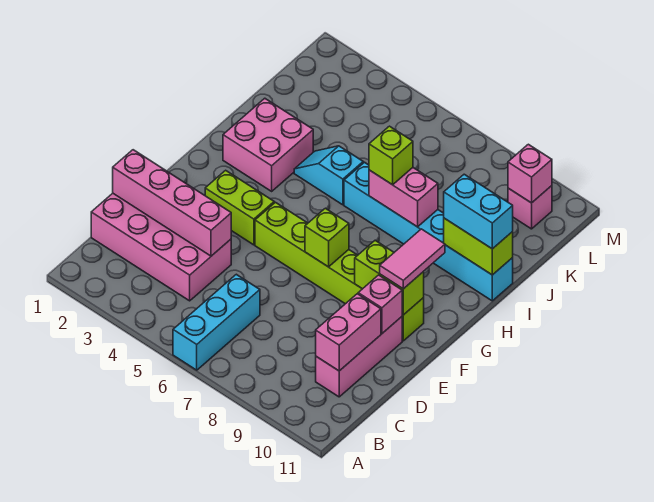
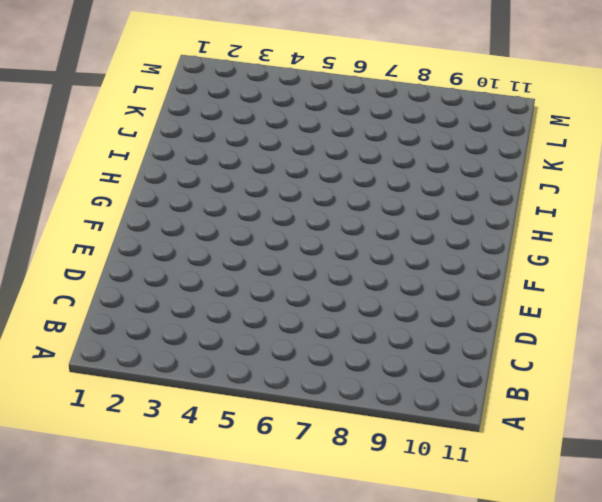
none -> cyan brick A6:C6 level 1
none -> pink brick C1:D4 level 1
none -> pink brick C10:E10 level 1

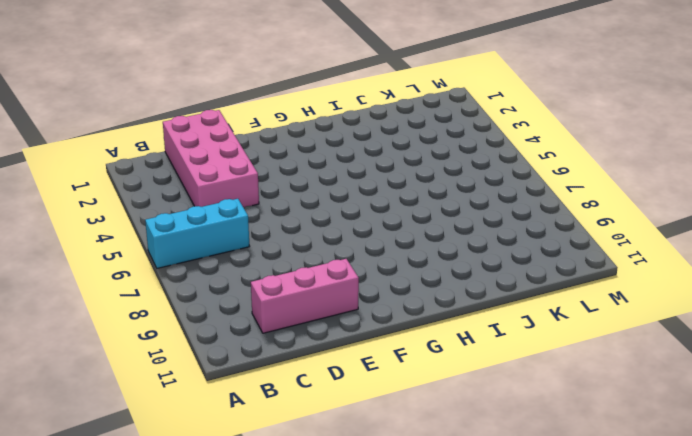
none -> lime brick F3:F4 level 1
none -> lime brick F5:F10 level 1
none -> pink brick H2:I3 level 1

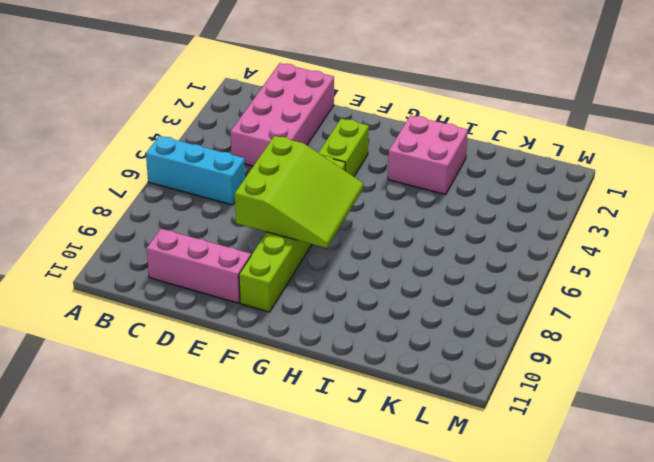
lime slope E6:G8 level 2 top E -> lime brick F7 level 2
none -> cyan slope I4:I5 level 1 top 5
none -> cyan brick I6:I11 level 1
none -> pink brick L10 level 1

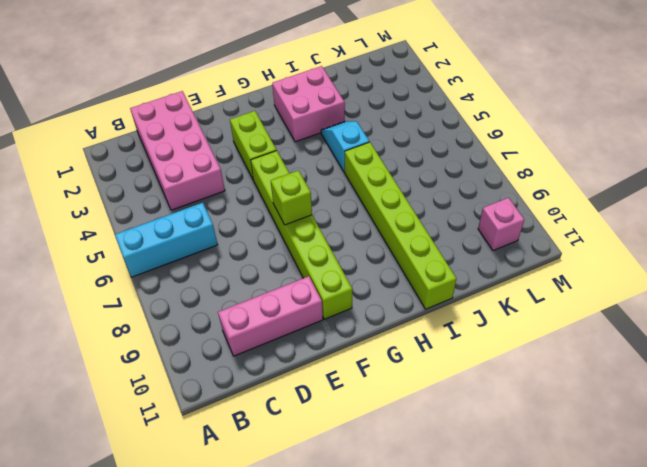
lime brick I6:I11 level 1 -> cyan brick I6:I11 level 1
none -> pink brick C10:D10 level 2
none -> pink brick D1:D4 level 2
none -> pink brick E10 level 2

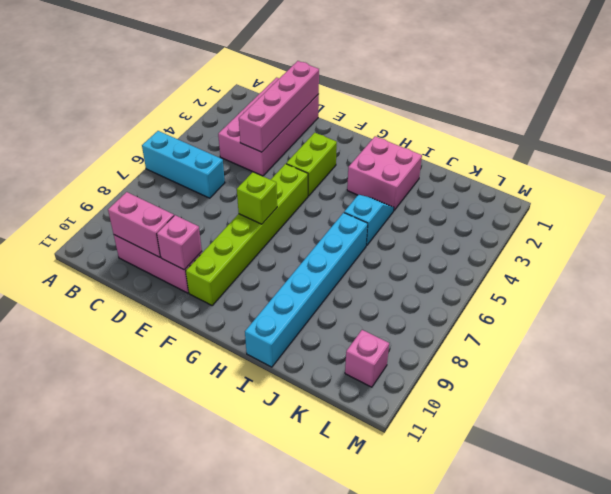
none -> lime brick F9:F10 level 2
none -> pink brick I7:I8 level 2
none -> lime brick I10:I11 level 2

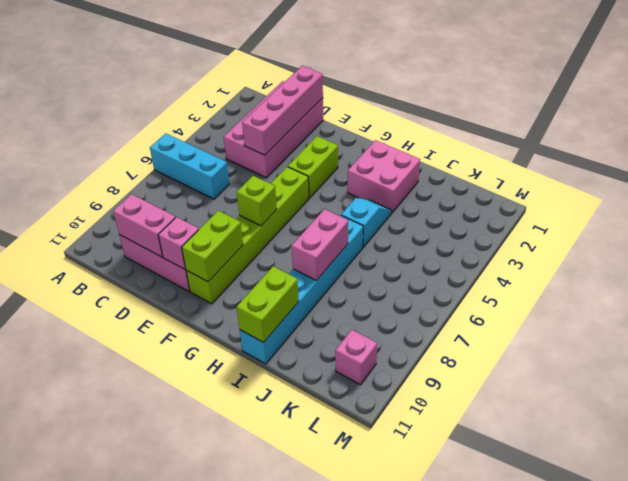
none -> pink brick L10 level 2
none -> pink tile F10:G10 level 3
none -> lime brick I7 level 3

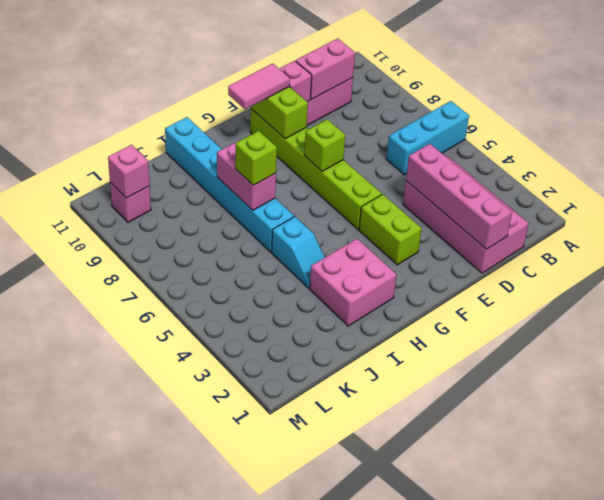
none -> lime brick I10:I11 level 2
none -> cyan brick I10:I11 level 3

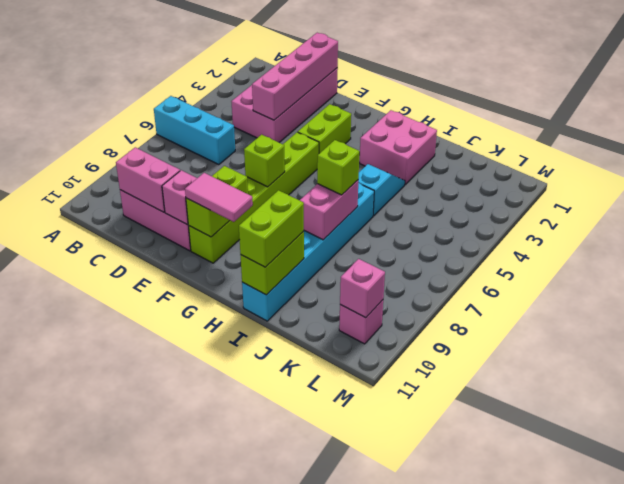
lime brick I10:I11 level 3 -> cyan brick I10:I11 level 3

